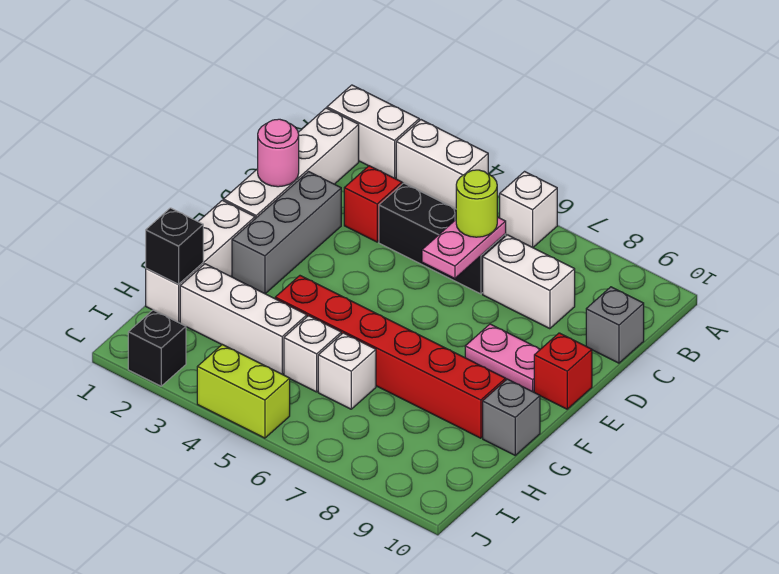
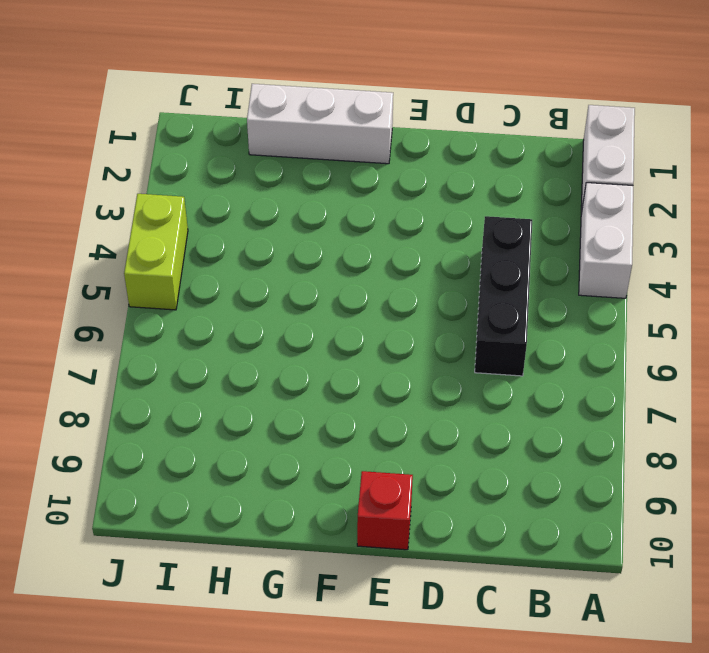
none -> white brick A6 level 1
none -> white brick B1:E1 level 1
none -> red brick C3 level 1

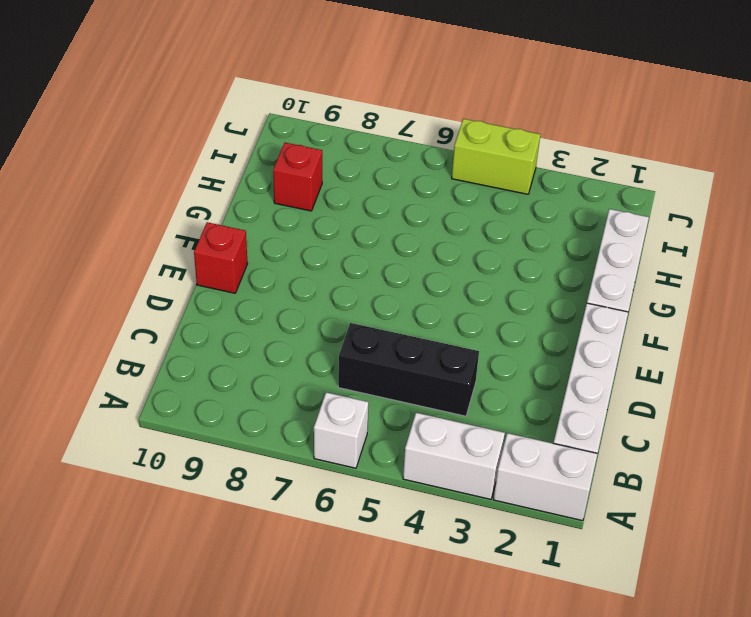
red brick H9 level 1 -> red brick C3 level 1
none -> white brick C7:C8 level 1
none -> grey brick C10 level 1
none -> grey brick D2:F2 level 1

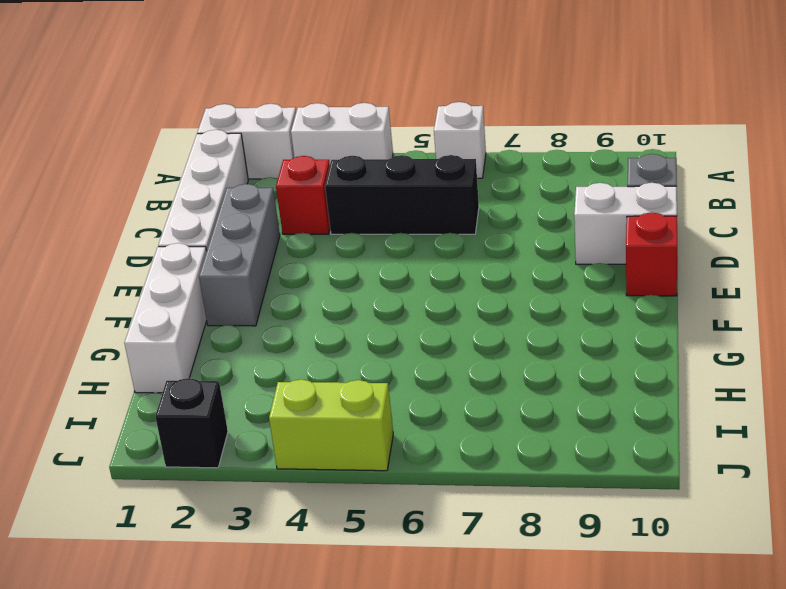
white brick D9:D10 level 1 -> white brick C7:C8 level 1
none -> pink plate E8:E9 level 1
none -> red brick G4:G9 level 1
none -> grey brick G10 level 1

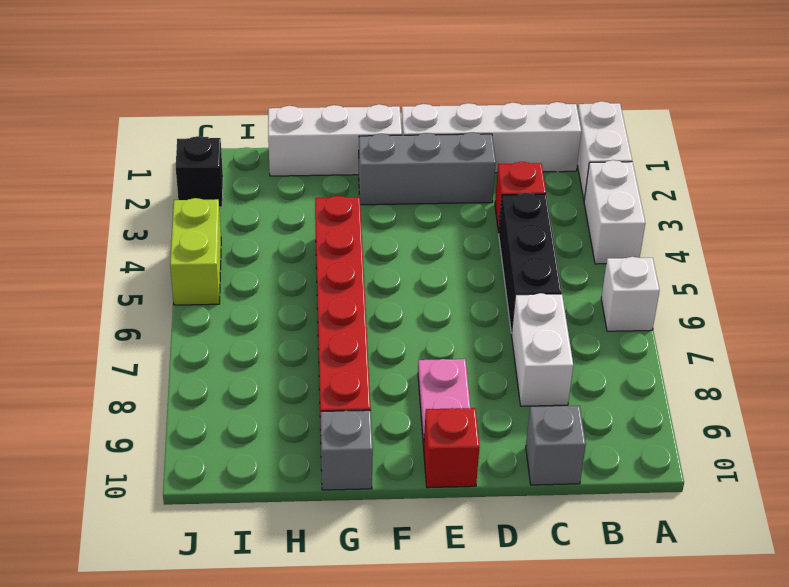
none -> white brick H2:H4 level 1
none -> white brick H5 level 1
none -> white brick H6 level 1

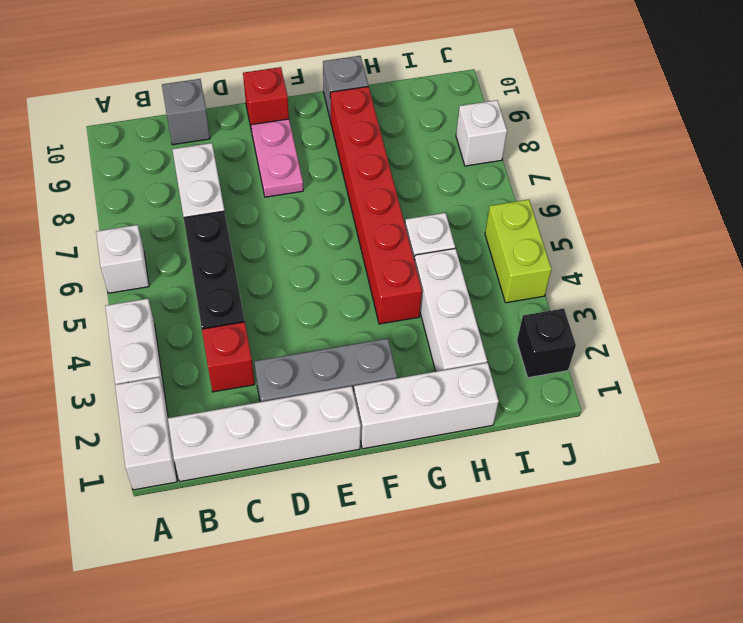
white brick J8 level 1 -> white brick H6 level 1
none -> pink plate C6:D6 level 2
none -> pink round brick D1 level 2
none -> black brick H1 level 2

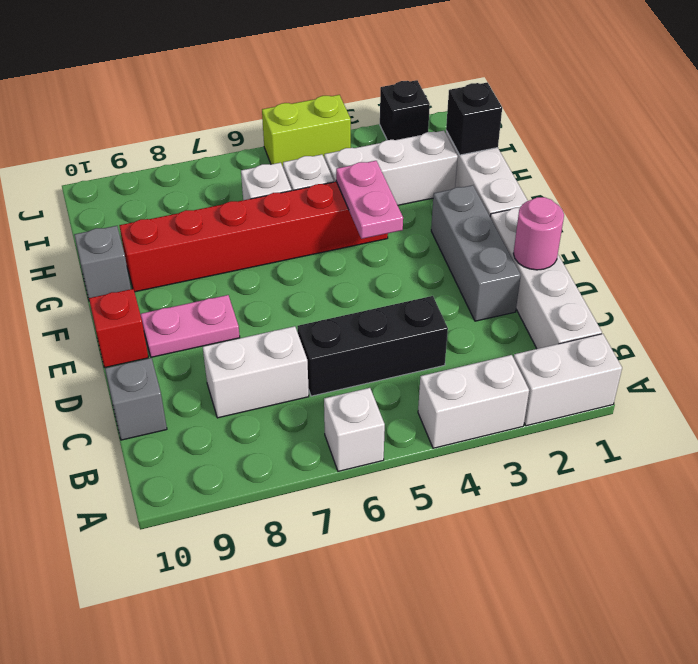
pink plate F4:G4 level 2 -> pink plate C6:D6 level 2
none -> red brick C3 level 1
none -> lime round brick C6 level 3

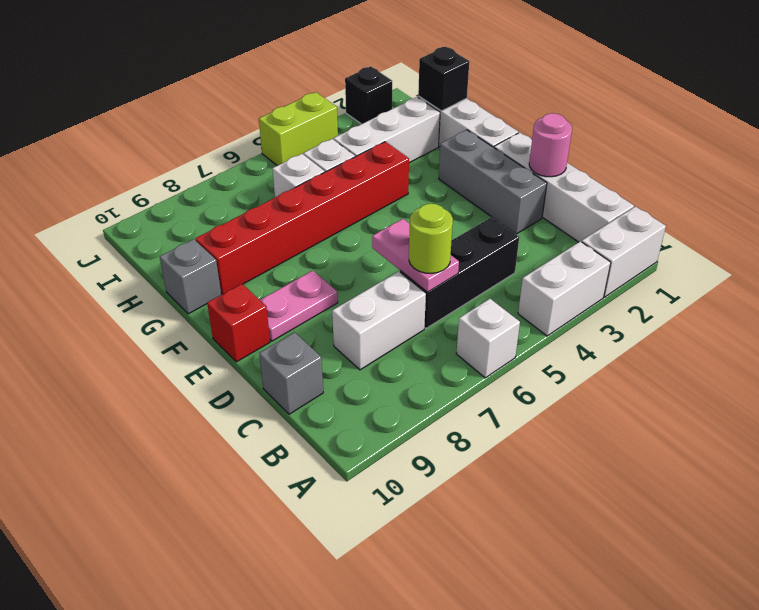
none -> red brick C3 level 1

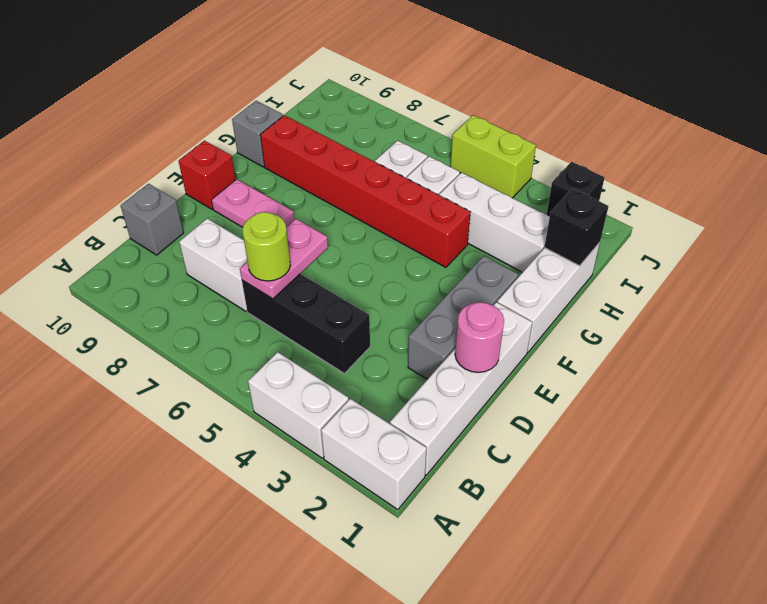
none -> white brick A6 level 1
none -> red brick C3 level 1

